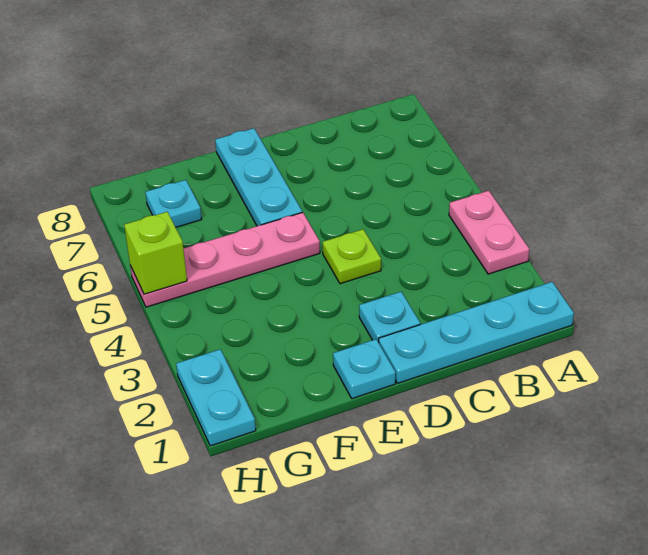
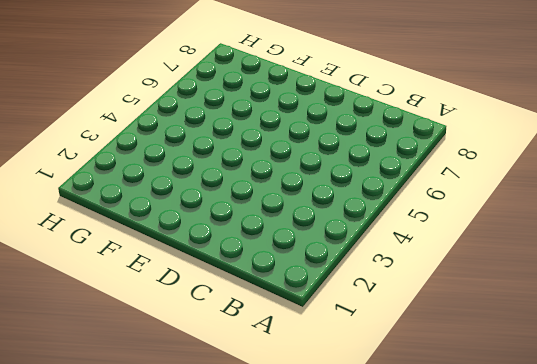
none -> cyan plate A1:D1 level 1
none -> pink plate A3:A4 level 1

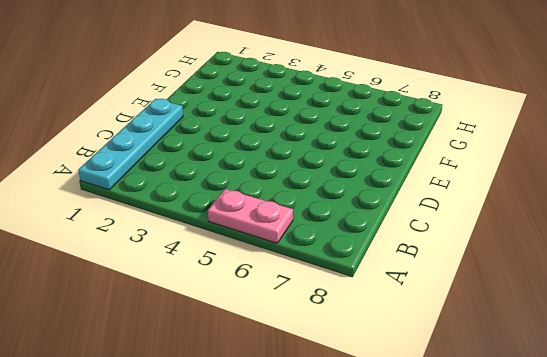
pink plate A5:A6 level 1 -> pink plate A3:A4 level 1
none -> cyan plate D2 level 1
none -> lime plate D4 level 1

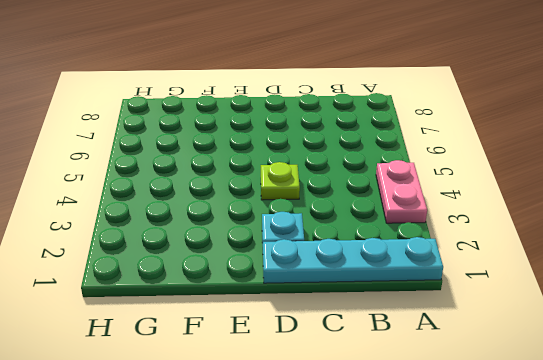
none -> cyan plate E1 level 1
none -> pink plate E5:H5 level 1

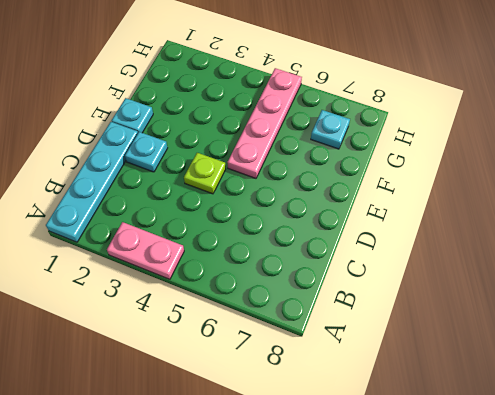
none -> cyan plate E6:E8 level 1
none -> cyan plate H1:H2 level 1

